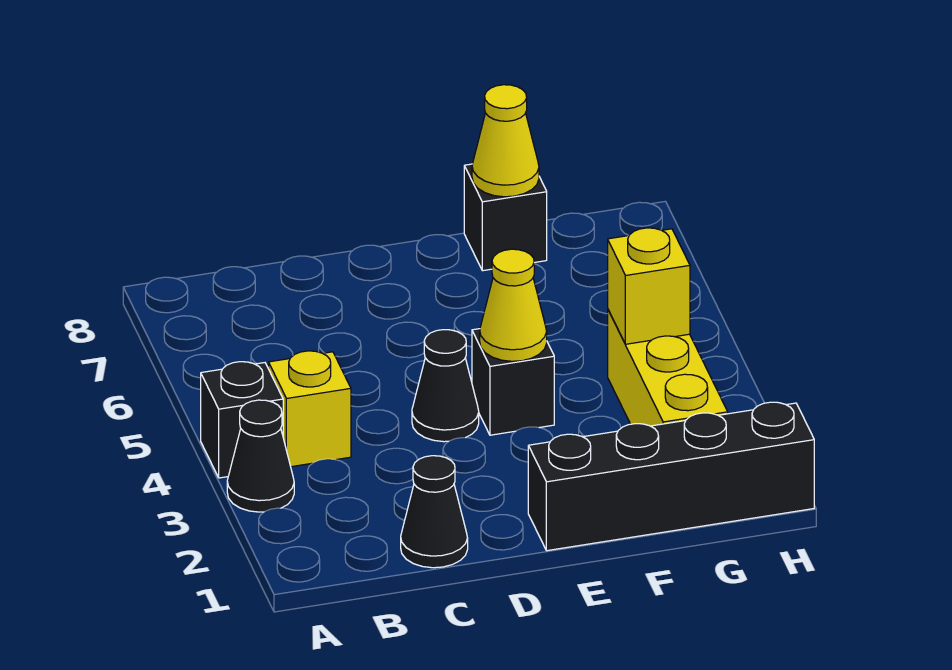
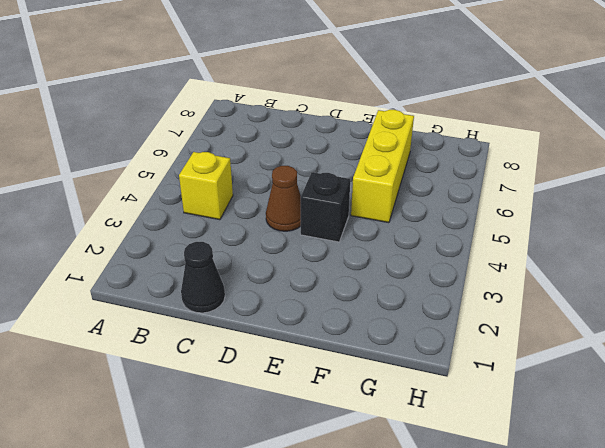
brown cone D4 level 1 -> black cone D4 level 1
yellow brick F5:F7 level 1 -> yellow brick G2:G4 level 1
none -> black cone A3 level 1
none -> black brick A4 level 1
none -> black brick E1:H1 level 1

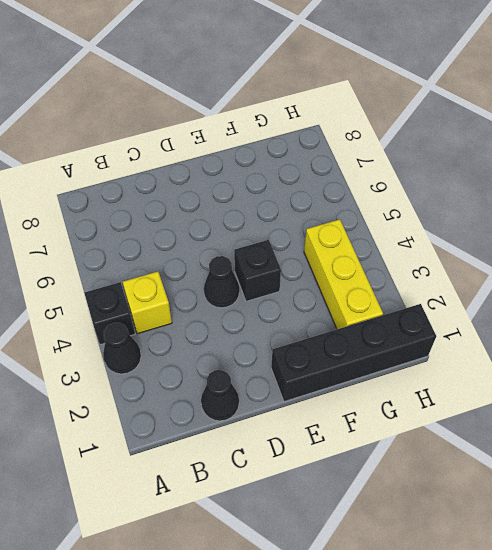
none -> black brick F8 level 1
none -> yellow cone E4 level 2
none -> yellow cone F8 level 2

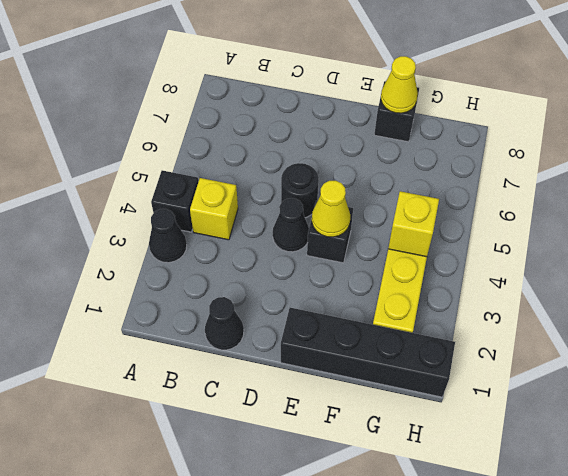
black round brick D5 level 1 -> none

